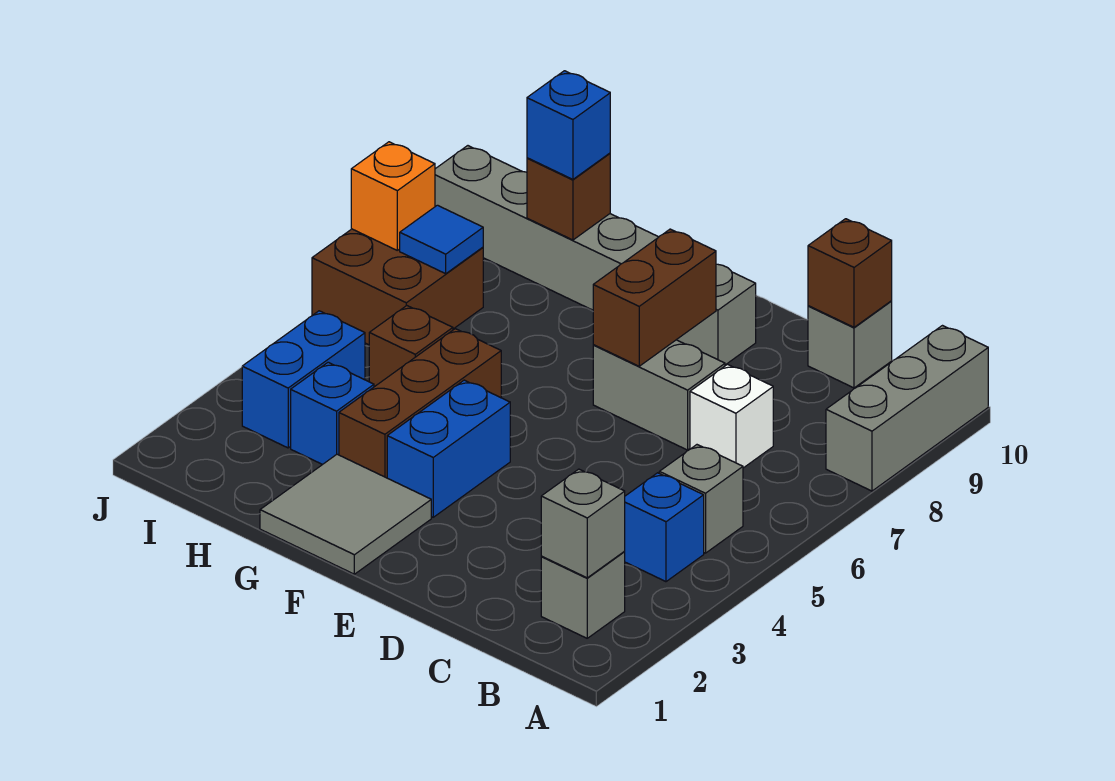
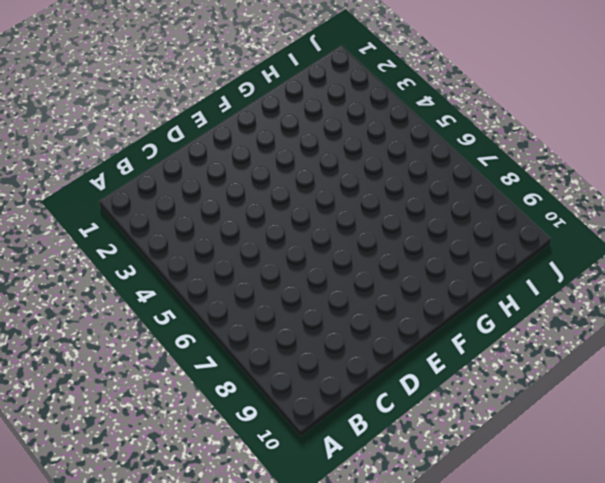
none -> grey brick A8:A10 level 1
none -> grey brick B2 level 1
none -> blue brick B4 level 1

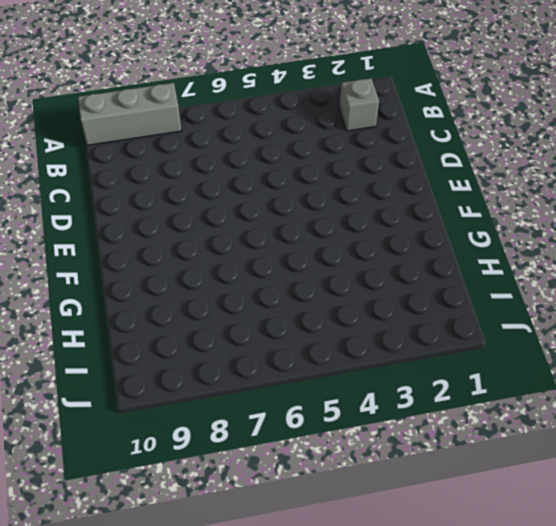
none -> blue brick B4 level 1
none -> grey brick B5 level 1
none -> white brick C7 level 1

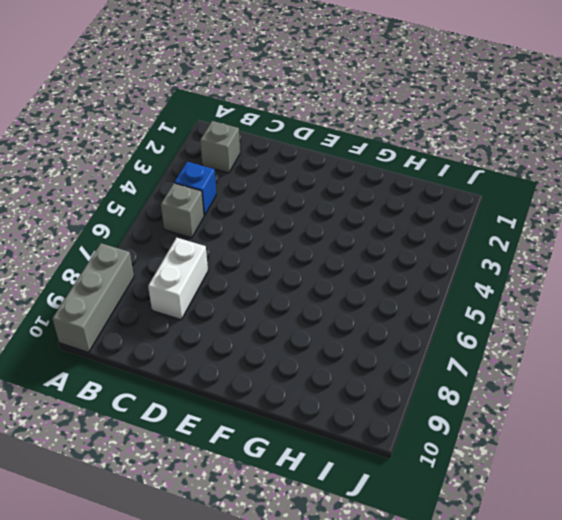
white brick C7:C8 level 1 -> white brick C7 level 1
none -> grey brick C10 level 1
none -> grey brick D7:E7 level 1
none -> grey brick E9:J9 level 1

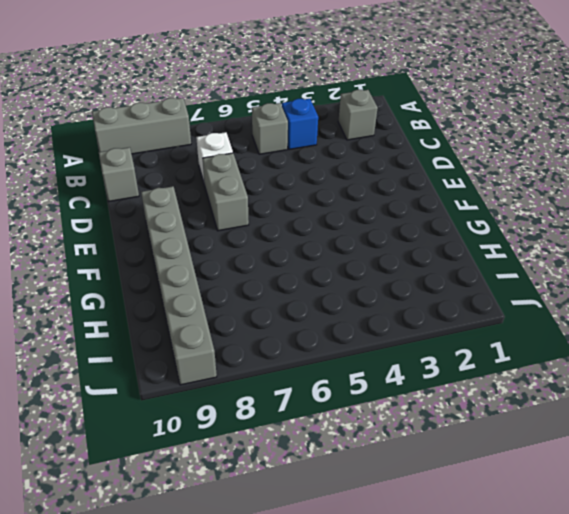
none -> grey tile F1:G2 level 1
none -> blue brick F3:F4 level 1
none -> brown brick G3:G5 level 1

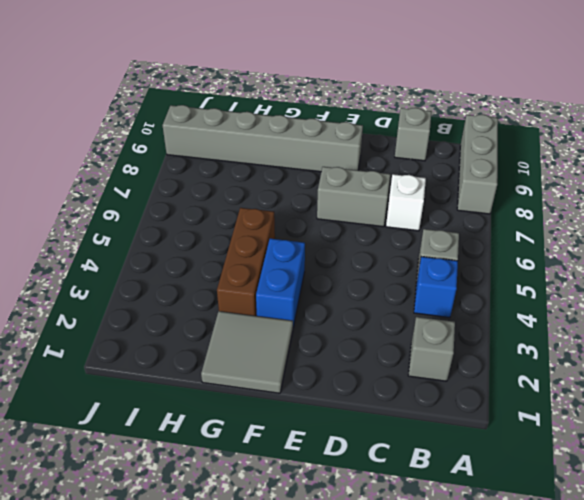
none -> blue brick H3 level 1
none -> brown brick H5 level 1
none -> blue brick I3:I4 level 1

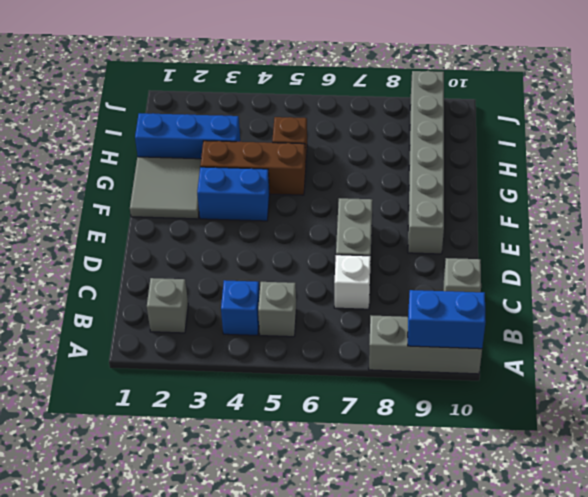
blue brick A9:A10 level 2 -> blue brick I3:I4 level 1
blue brick H1:H3 level 1 -> blue brick H3 level 1
none -> brown brick I6:J7 level 1
none -> grey brick B2 level 2
none -> brown brick C10 level 2

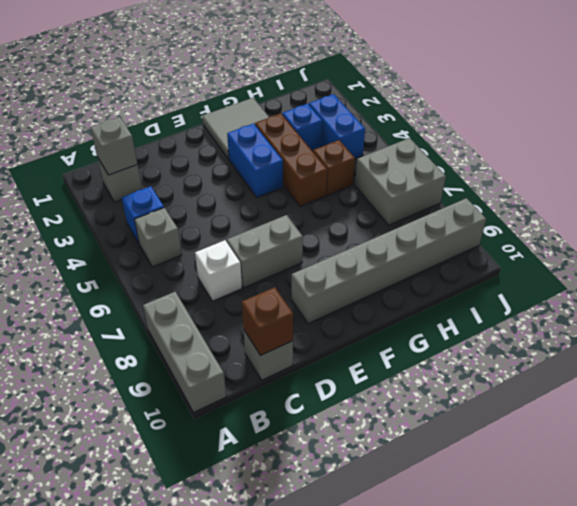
grey brick I6:J7 level 1 -> brown brick I6:J7 level 1
none -> brown brick E7:E8 level 2
none -> brown brick H9 level 2
none -> blue tile I7 level 2

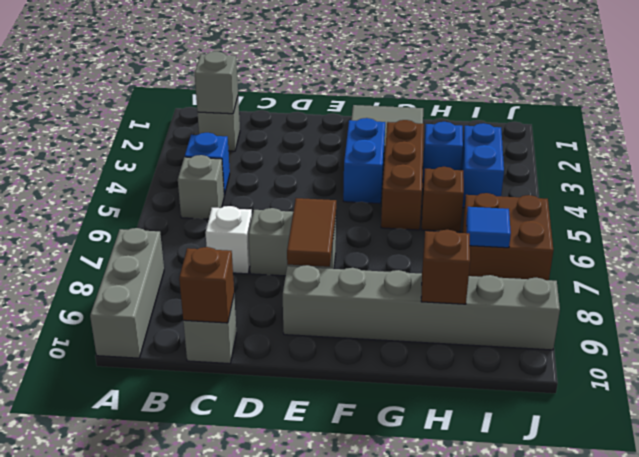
brown tile E7:E8 level 2 -> brown brick E7:E8 level 2
none -> orange brick J7 level 2
none -> blue brick H9 level 3

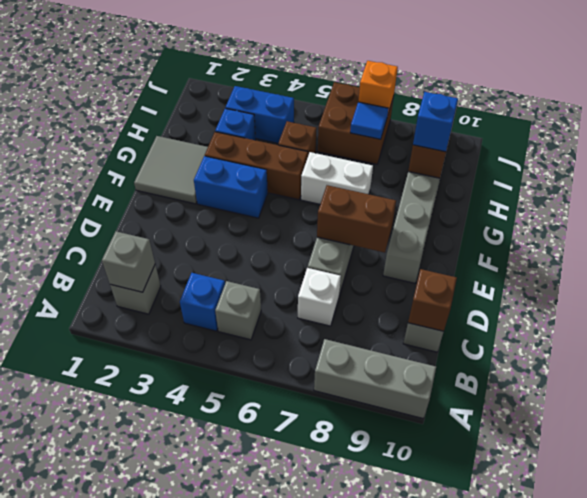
white brick G6:G7 level 1 -> none

